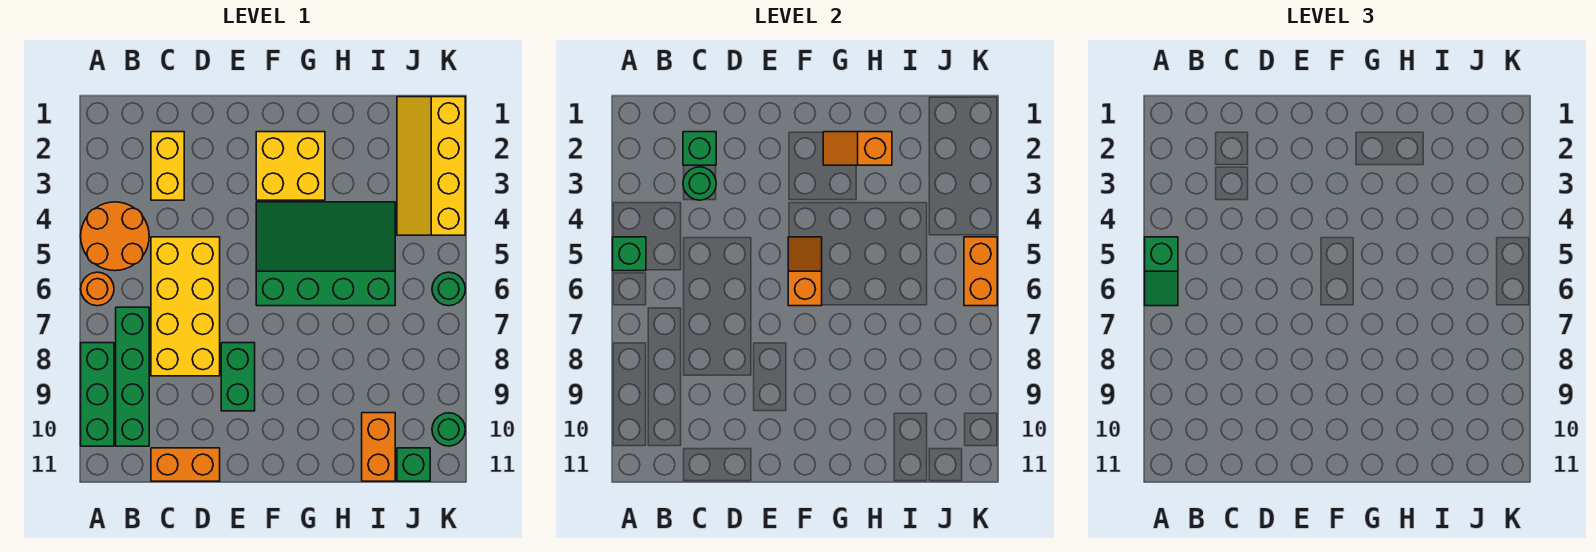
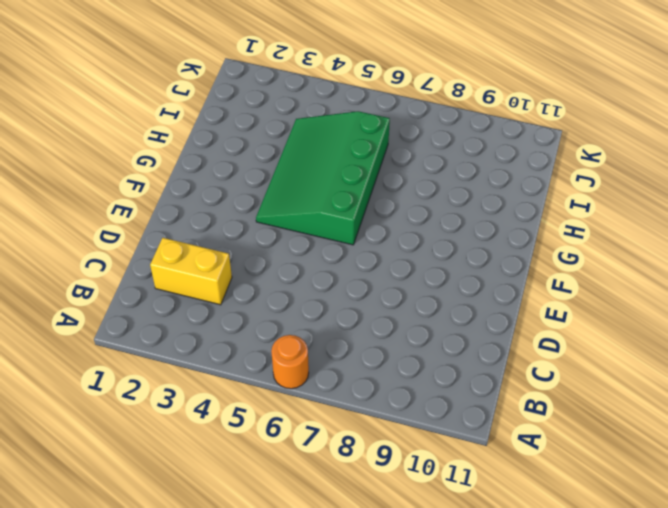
none -> orange round brick A4:B5 level 1
none -> green brick A8:A10 level 1
none -> green brick B7:B10 level 1

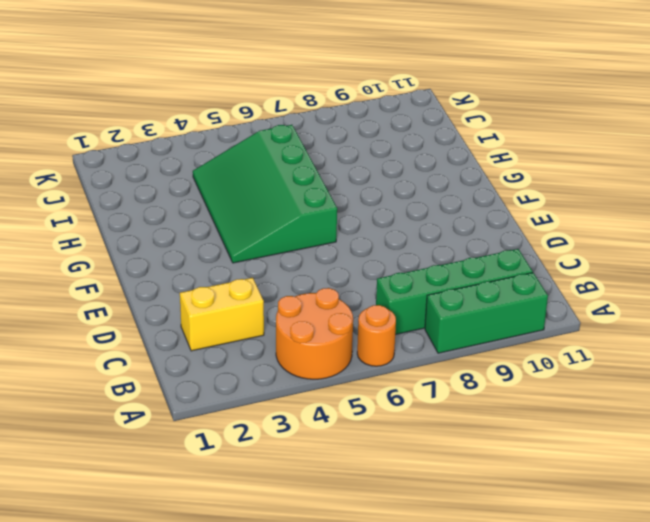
none -> yellow brick C5:D8 level 1
none -> orange brick C11:D11 level 1
none -> green brick E8:E9 level 1

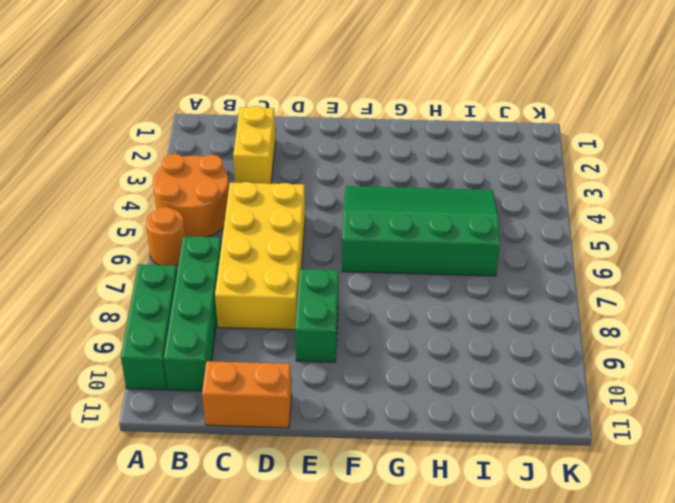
none -> yellow brick F2:G3 level 1
none -> orange brick I10:I11 level 1
none -> yellow slope J1:K4 level 1 top K

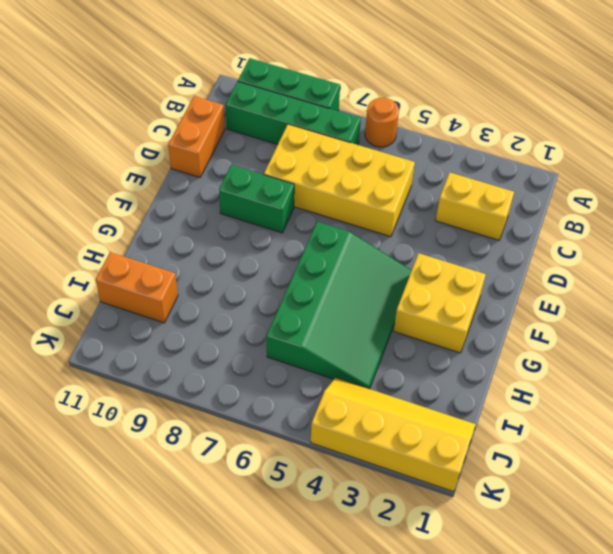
none -> orange round brick A4:B5 level 1
none -> green brick J11 level 1
none -> green round brick K6 level 1

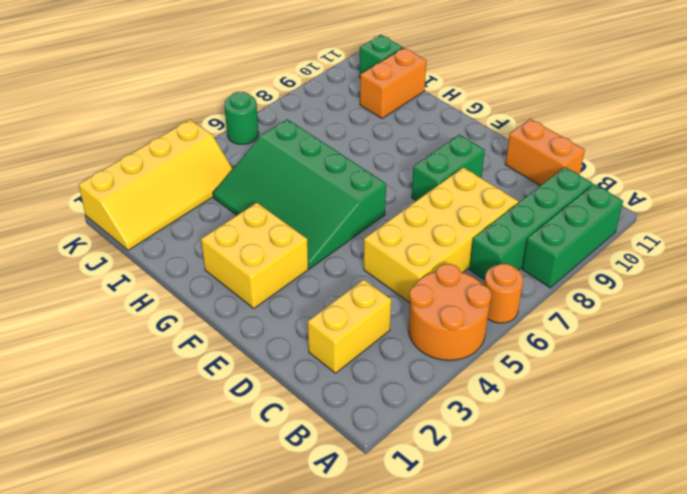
none -> green round brick K10 level 1
none -> green brick A5 level 2
none -> green brick C2 level 2

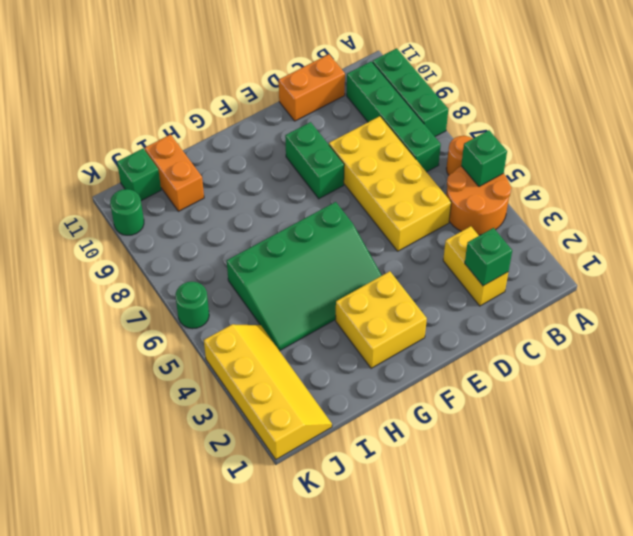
none -> green round brick C3 level 2
none -> orange slope F5:F6 level 2 top 6
none -> orange slope G2:H2 level 2 top H

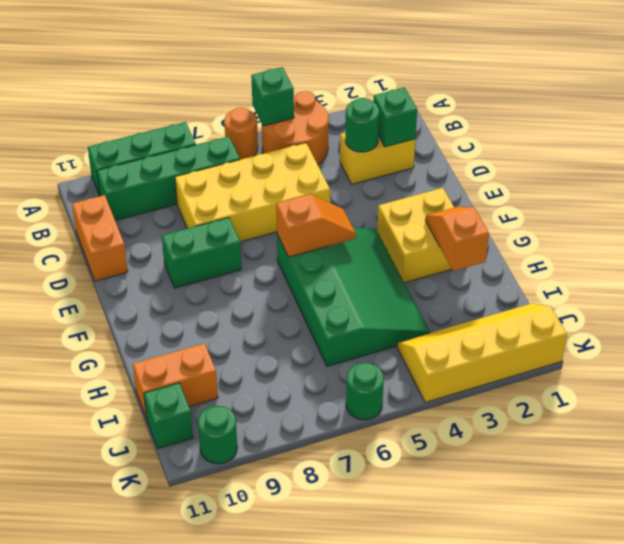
none -> orange brick K5:K6 level 2
none -> green slope A5:A6 level 3 top 5

